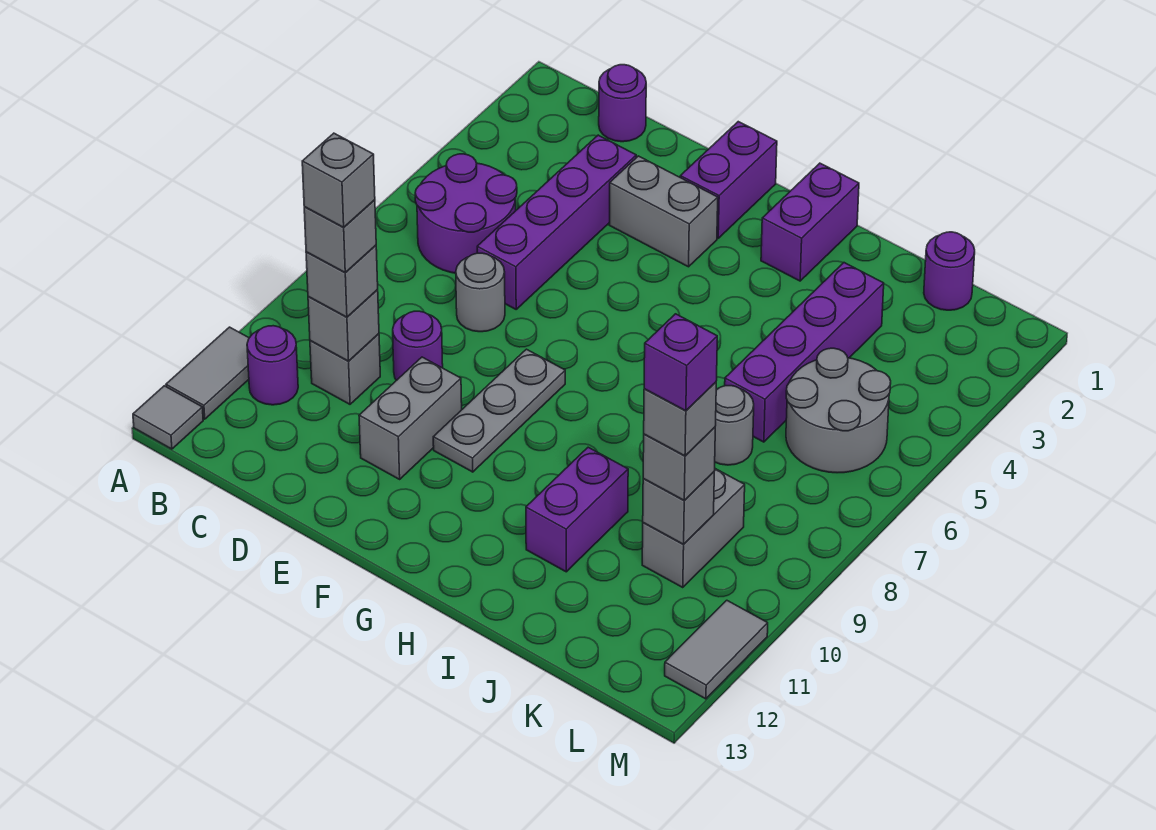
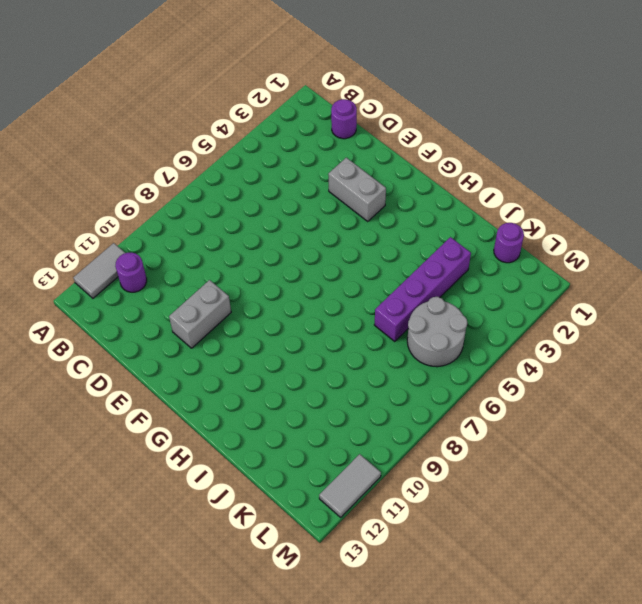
none -> grey tile A13 level 1
none -> purple round brick B5:C6 level 1
none -> grey brick C10 level 1

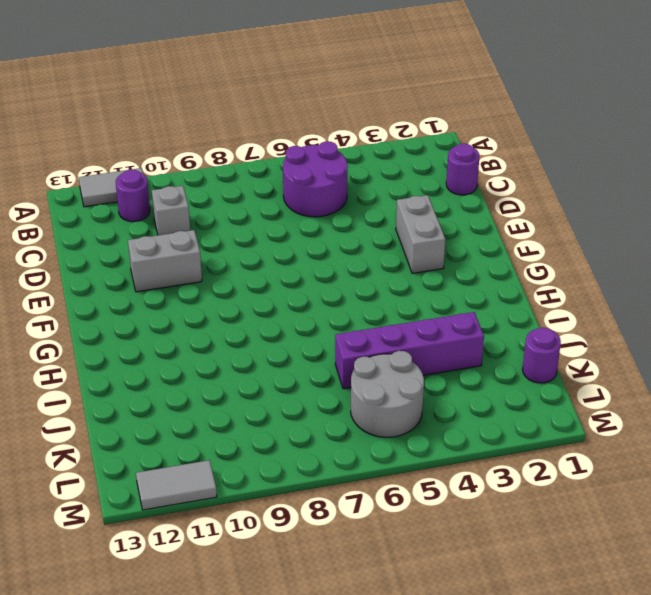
none -> grey tile A13 level 1
none -> purple brick D3:D6 level 1
none -> grey round brick D7 level 1

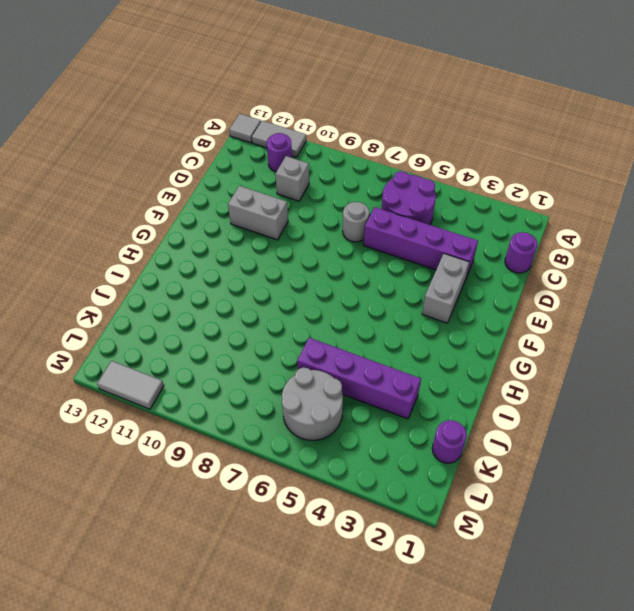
none -> purple round brick D9 level 1
none -> purple brick F1:F2 level 1
none -> grey plate F8:F10 level 1

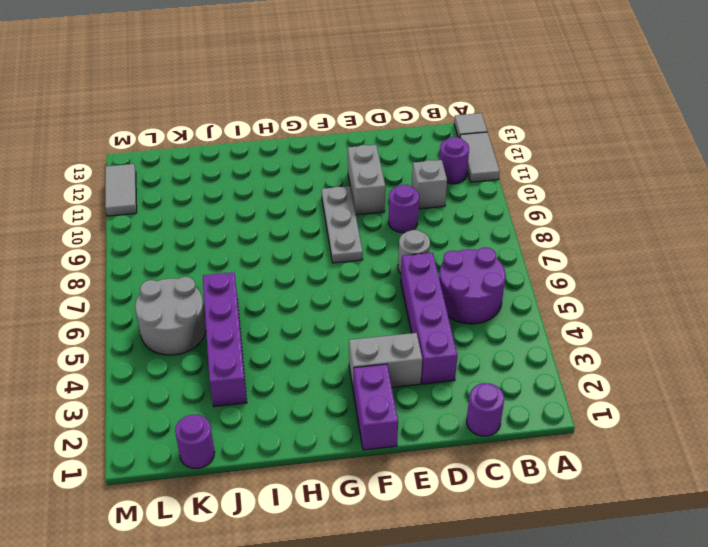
none -> purple brick H1:H2 level 1
none -> purple brick I10:I11 level 1
none -> grey round brick J7 level 1

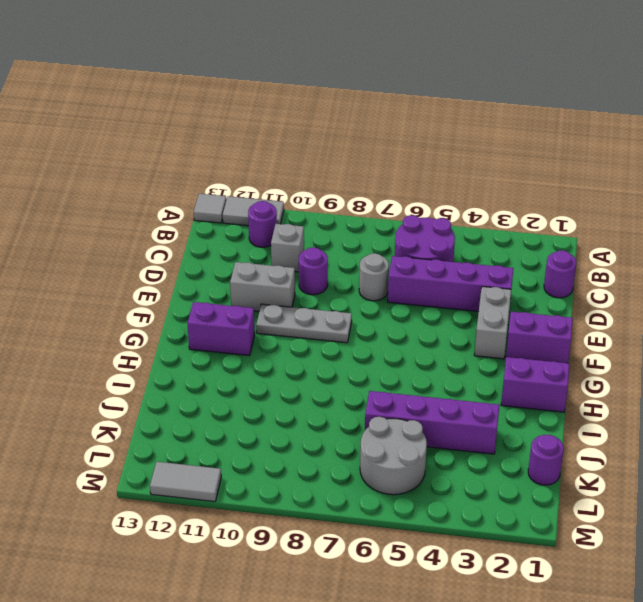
purple brick G11:G12 level 1 -> purple brick I10:I11 level 1
none -> grey round brick J7 level 1
none -> grey brick K9:K10 level 1
none -> grey brick C10 level 2

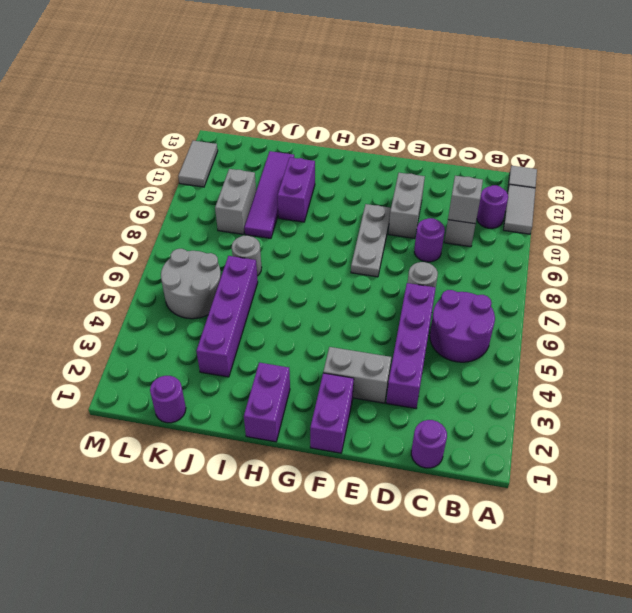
purple tile J9:J12 level 1 -> none
none -> grey brick K10 level 2
none -> grey brick C10 level 3
none -> grey brick K10 level 3

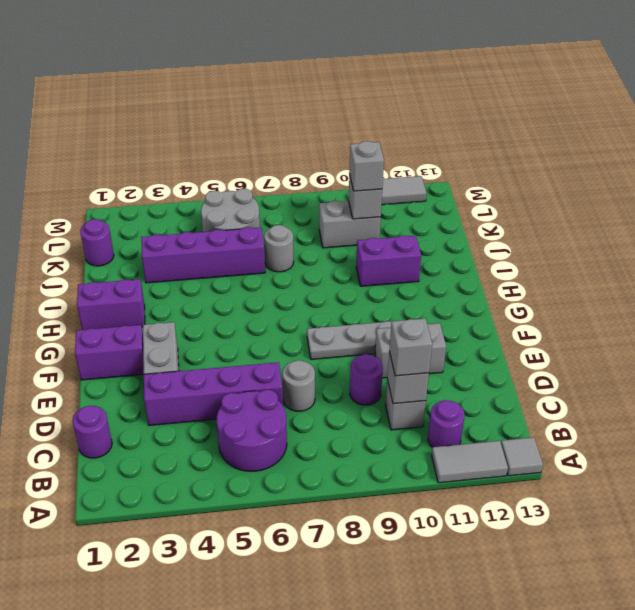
none -> grey brick C10 level 4
none -> grey brick K10 level 4
none -> grey brick C10 level 5

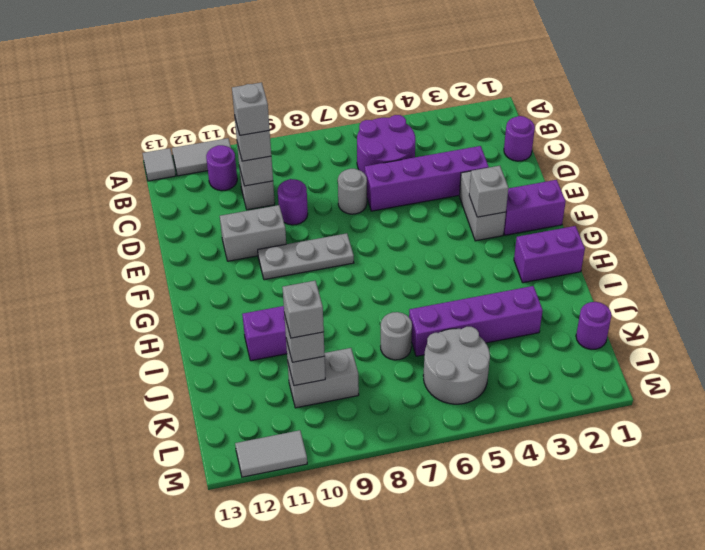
grey brick F3 level 2 -> grey brick C10 level 5
none -> purple brick K10 level 5

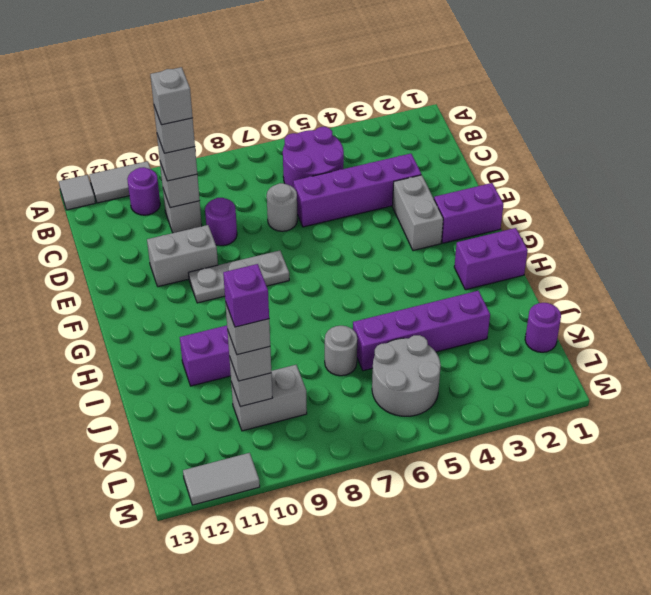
none -> purple round brick C1 level 1

